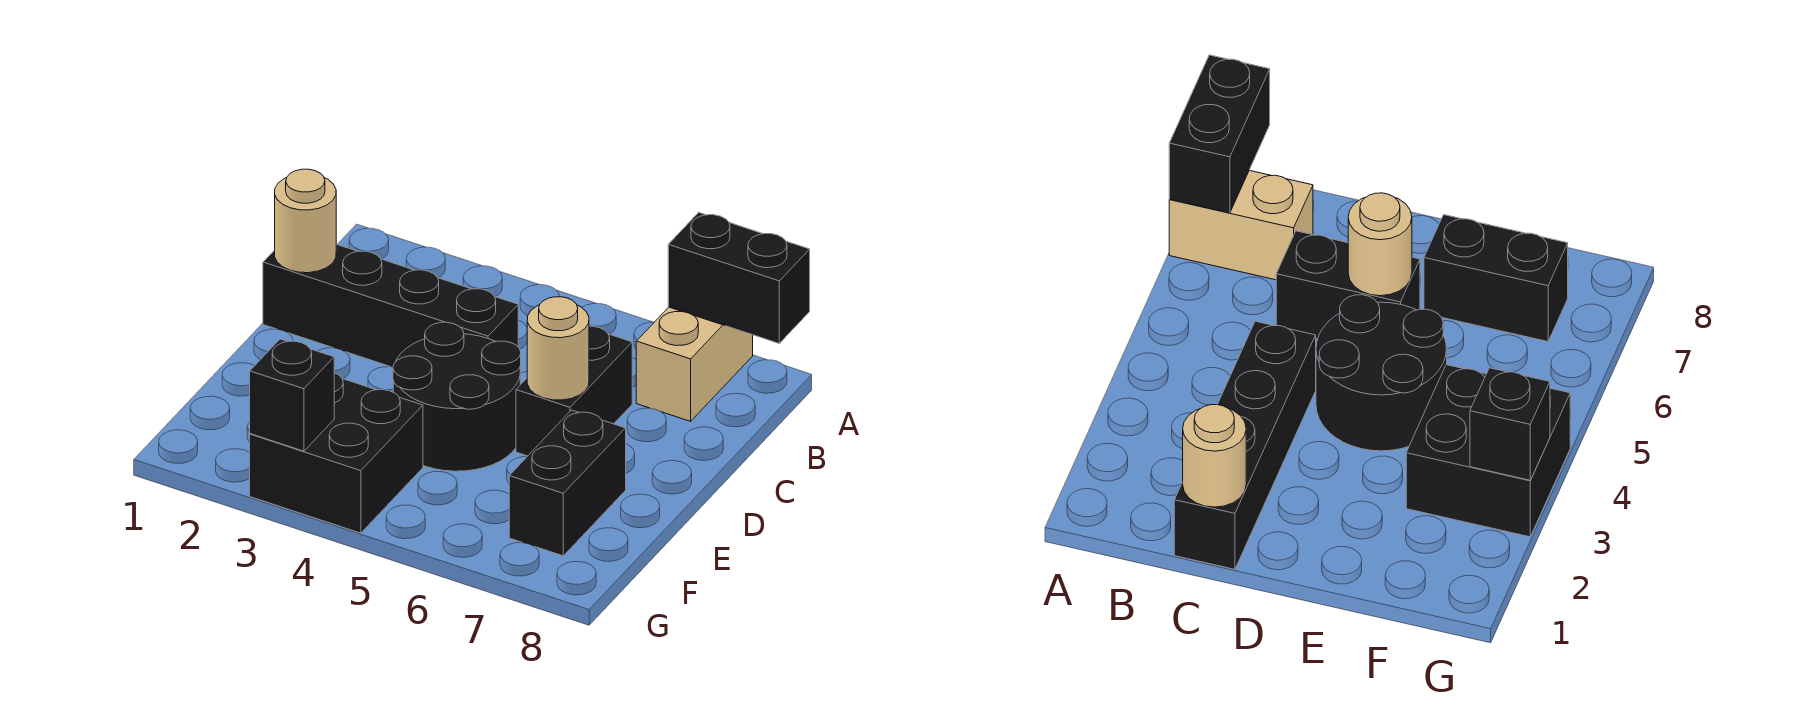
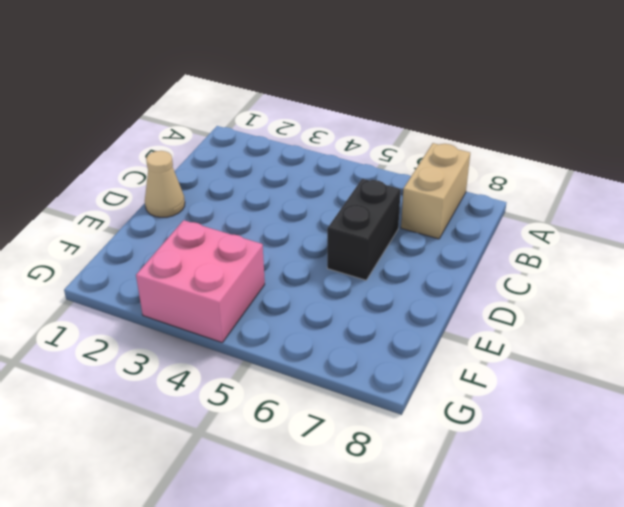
tan cone D1 level 1 -> none
pink brick F3:G4 level 1 -> black brick F3:G4 level 1
none -> black brick C1:C4 level 1
none -> black round brick D4:E5 level 1

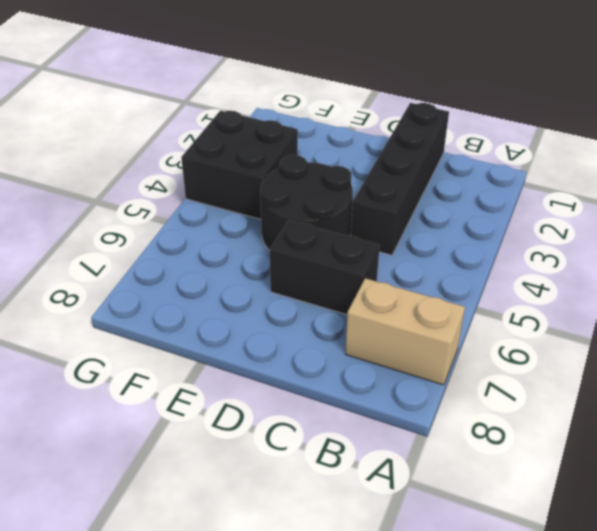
none -> black brick E7:F7 level 1
none -> black brick A7:A8 level 2

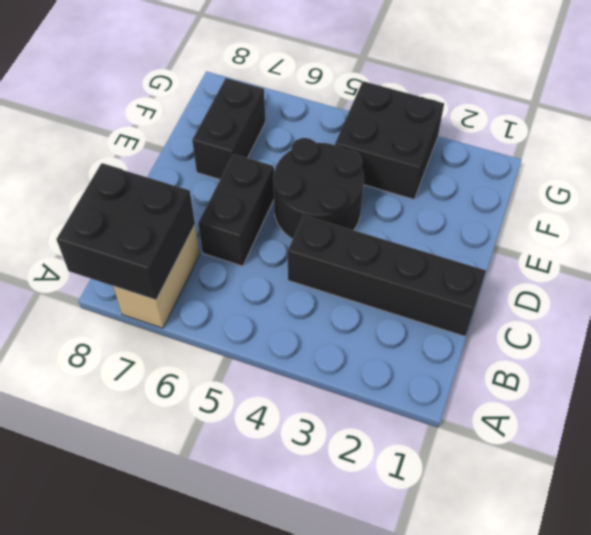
black brick A7:B8 level 2 -> black brick A7:A8 level 2
none -> tan round brick C1 level 2
none -> tan round brick D6 level 2

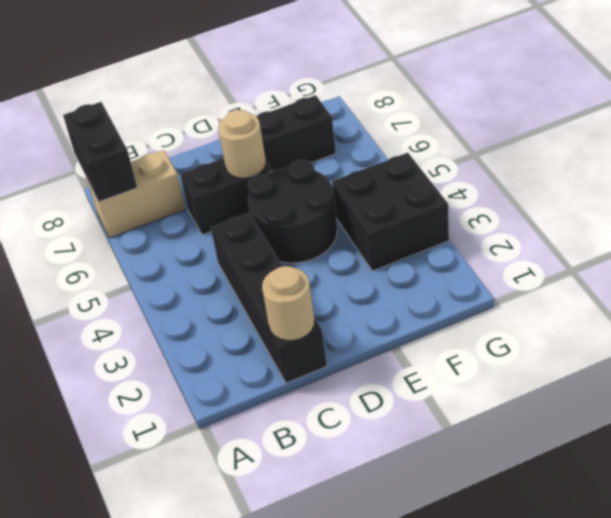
none -> black brick G3 level 2

